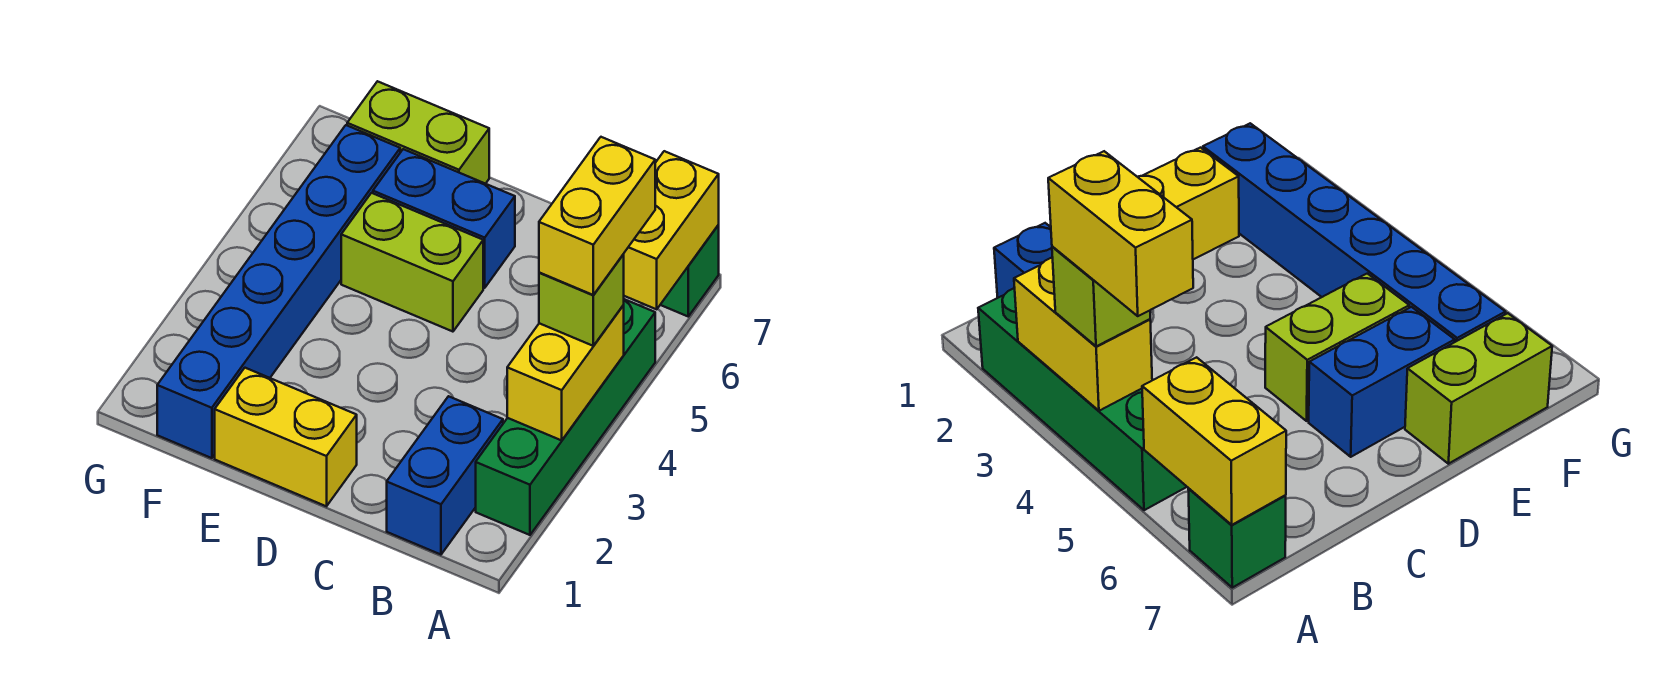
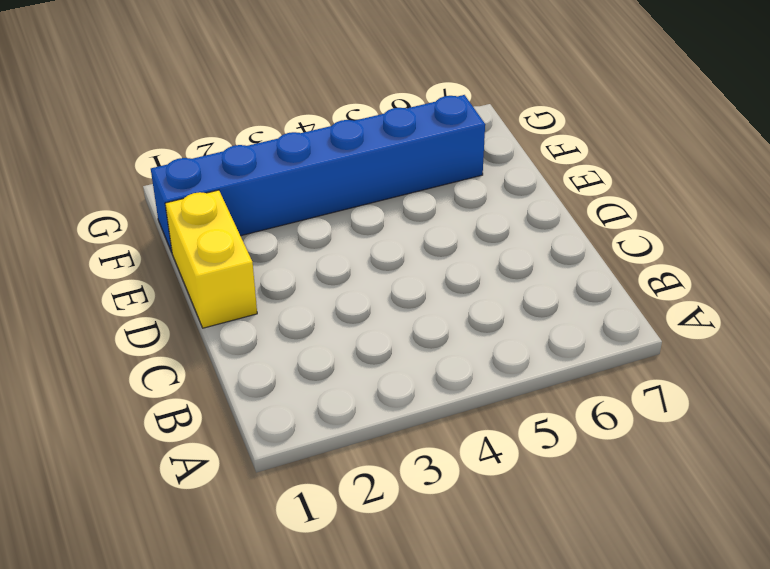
none -> green brick A2:A5 level 1
none -> green brick A7 level 1
none -> blue brick B1:B2 level 1

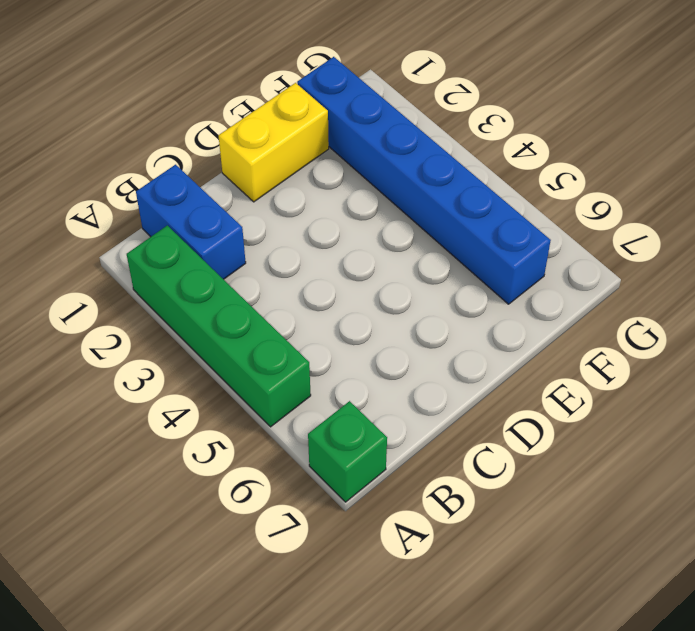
none -> lime brick D5:E5 level 1
none -> blue brick D6:E6 level 1
none -> lime brick E7:F7 level 1

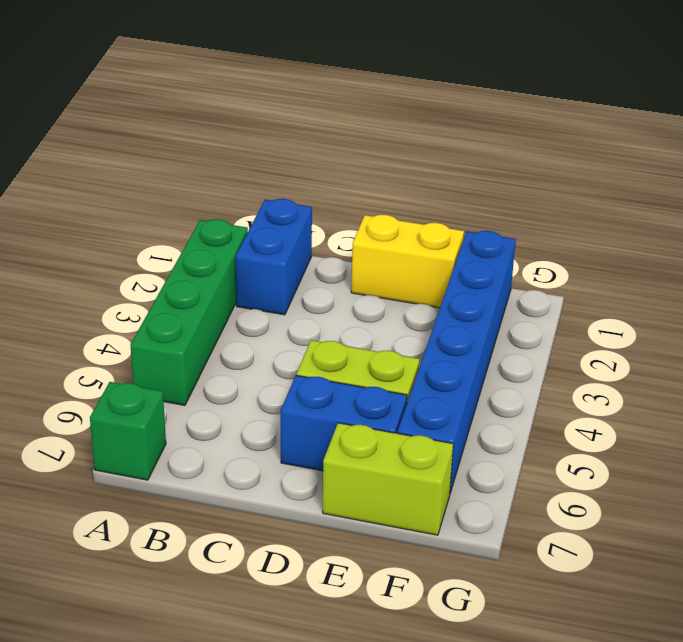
none -> yellow brick A3:A4 level 2
none -> yellow brick A6:A7 level 2
none -> lime brick A4 level 3

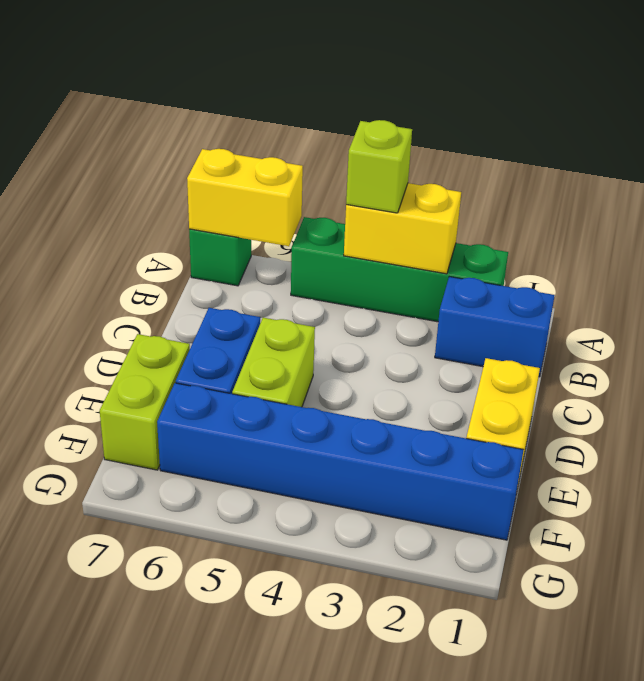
none -> yellow brick A4:A5 level 4

